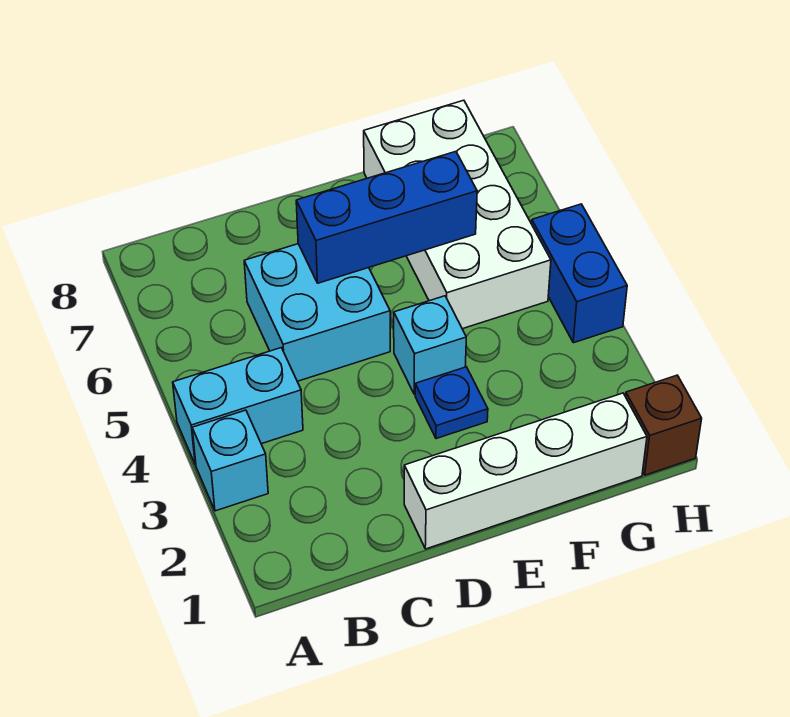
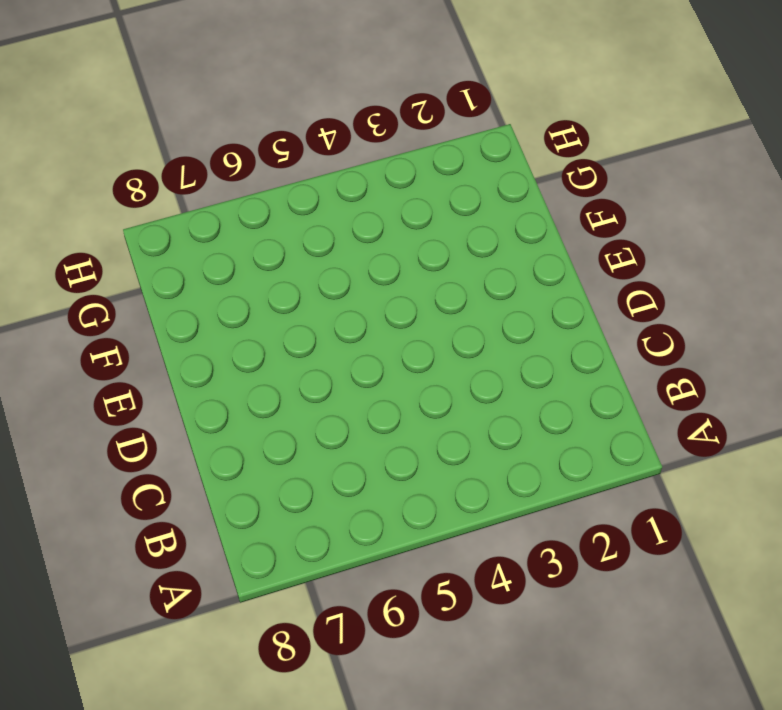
none -> cyan brick A3 level 1
none -> cyan brick A4:B4 level 1

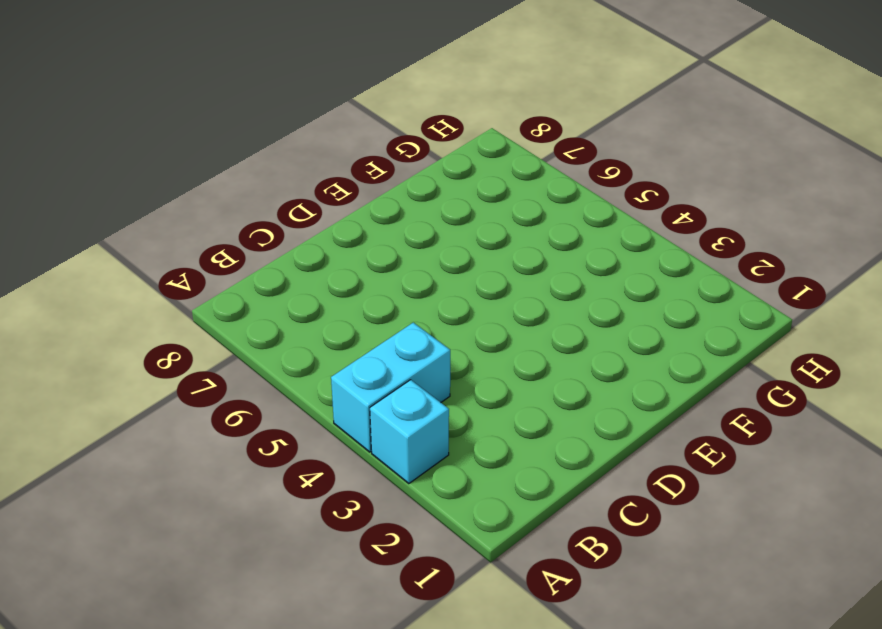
none -> cyan brick C5:D6 level 1
none -> white brick D1:G1 level 1

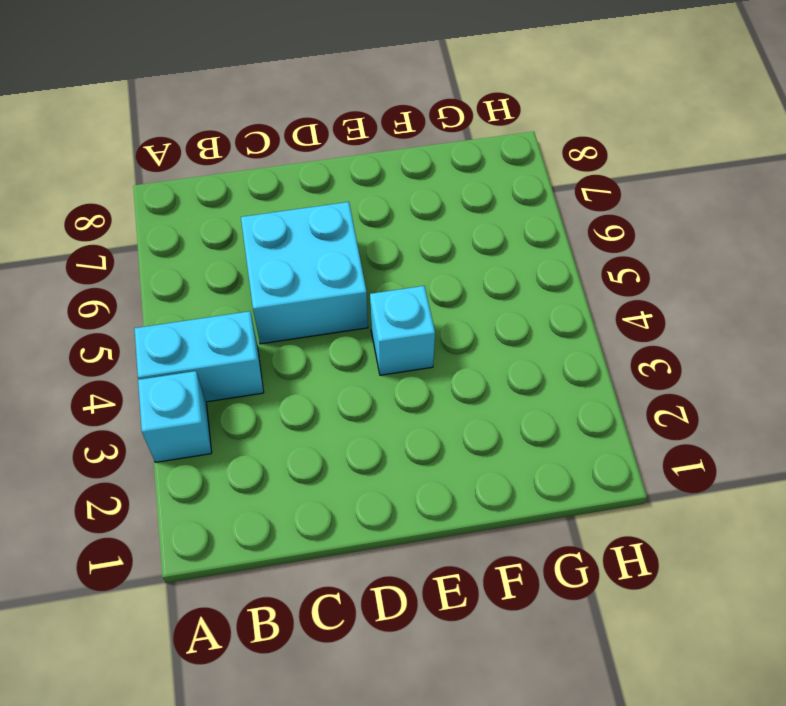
none -> white brick D1:G1 level 1
none -> blue plate E3 level 1

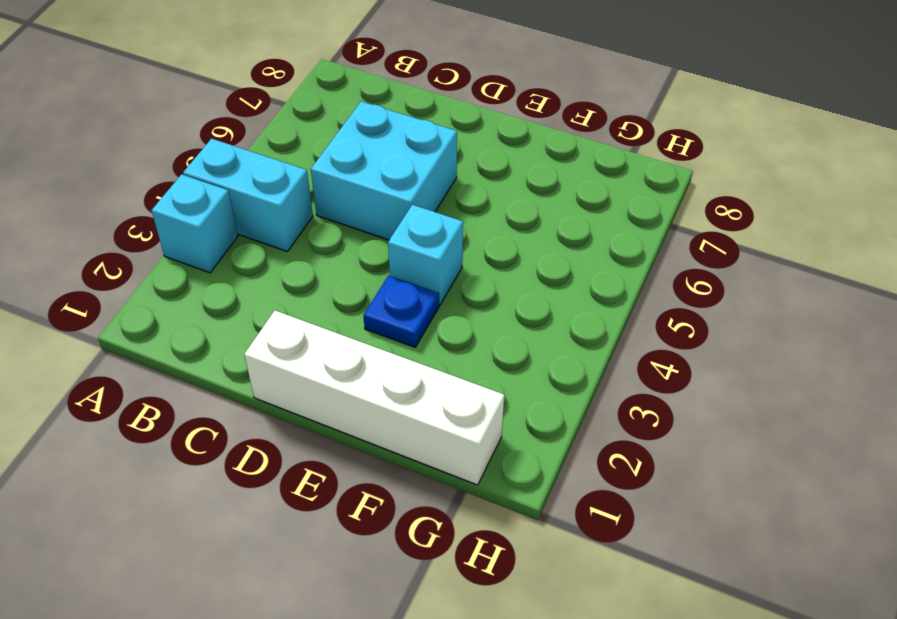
none -> white brick F5:G8 level 1
none -> brown brick H1 level 1

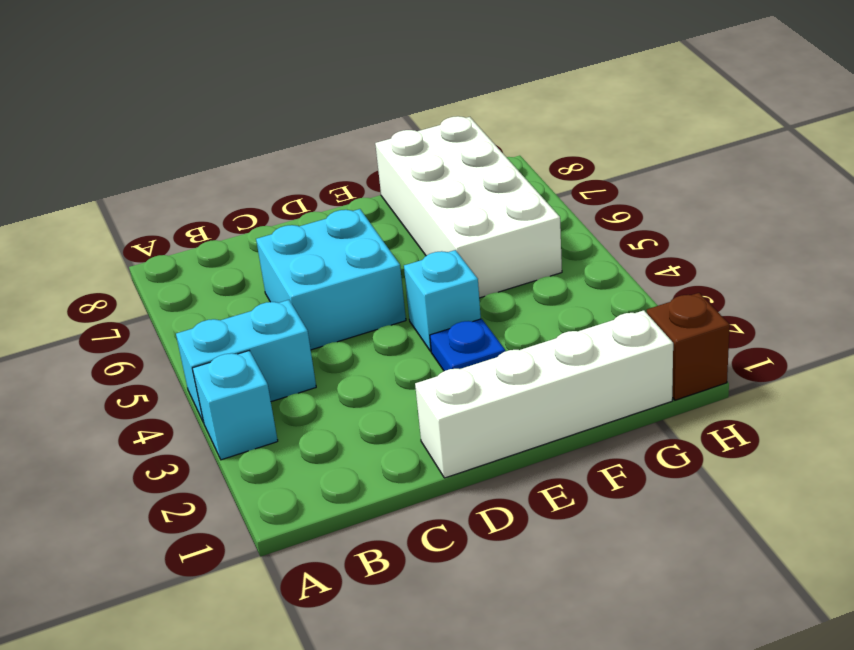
none -> blue brick H4:H5 level 1
none -> blue brick D6:F6 level 2

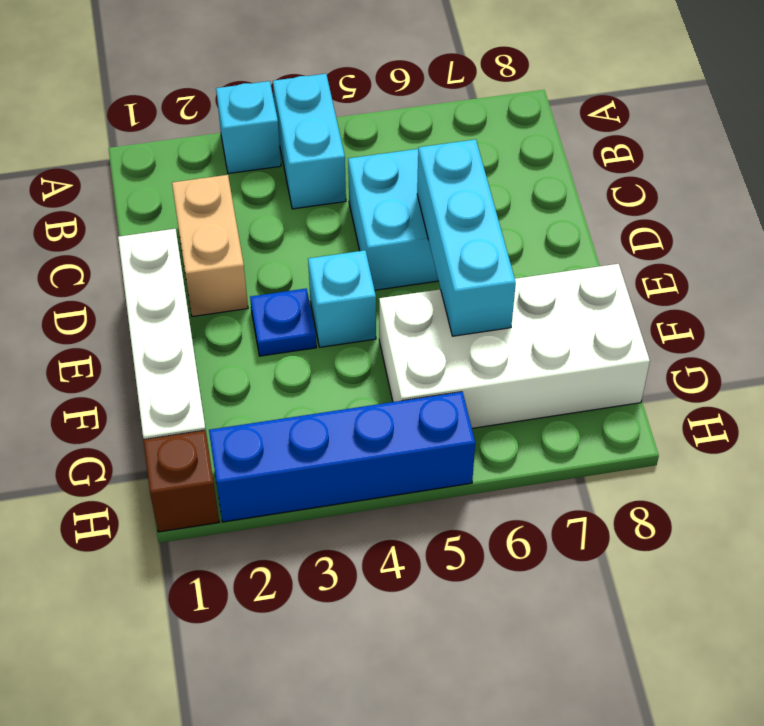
tan brick C2:D2 level 1 -> none
cyan brick D6:F6 level 2 -> blue brick D6:F6 level 2
blue brick H2:H5 level 1 -> blue brick H4:H5 level 1

